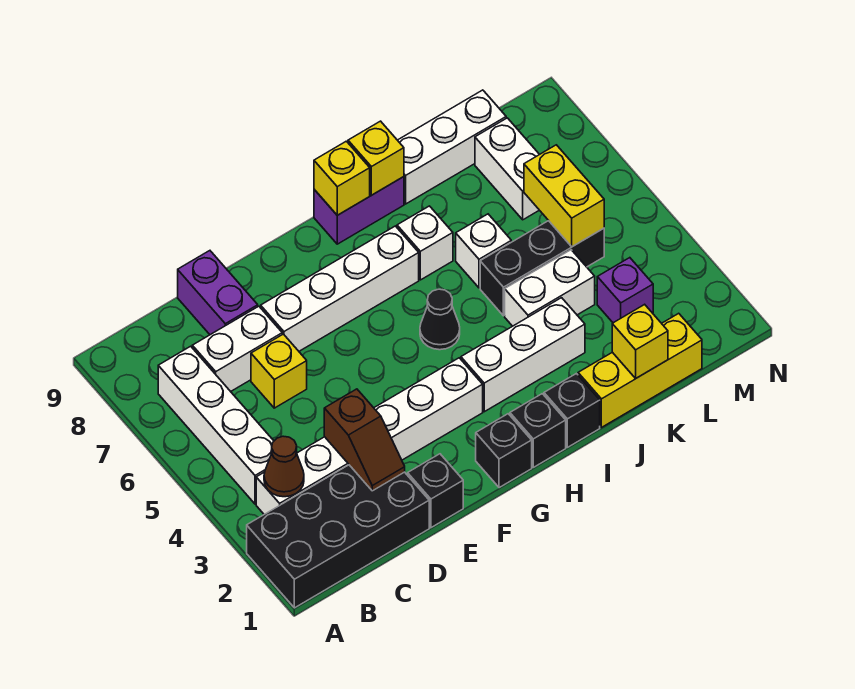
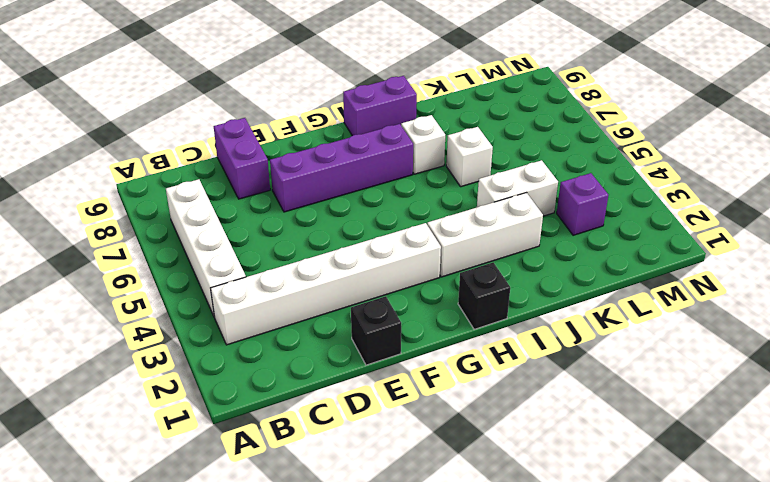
purple brick E7:H7 level 1 -> white brick E7:H7 level 1
none -> black brick A1:D2 level 1
none -> white brick C7:D7 level 1
none -> yellow brick D6 level 1

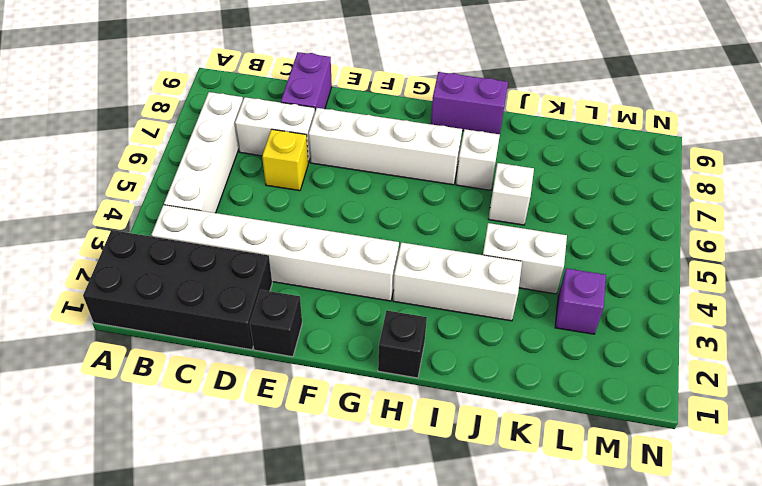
none -> black brick G1 level 1
none -> black cone H5 level 1
none -> black brick I1 level 1

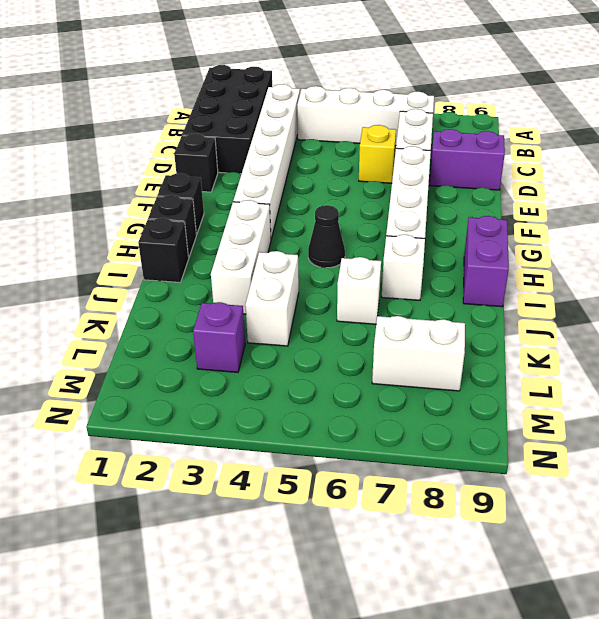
none -> yellow brick J1:L1 level 1
none -> black brick J5:L5 level 1
none -> white brick J9:L9 level 1

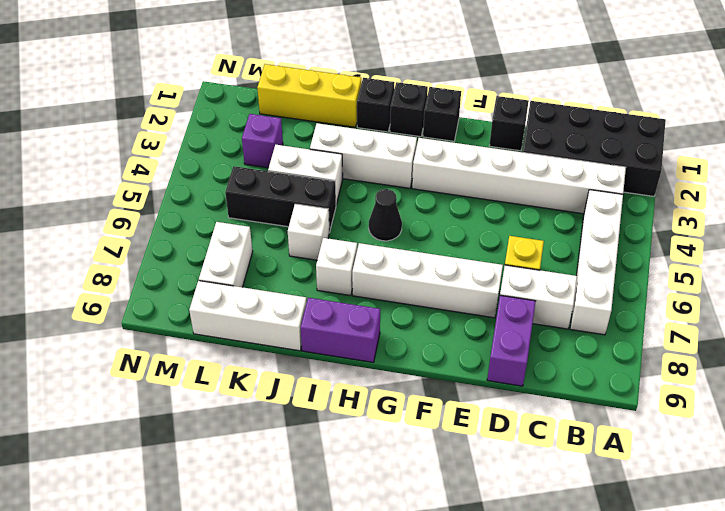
none -> brown cone B3 level 2
none -> brown slope D2:D3 level 2 top 3
none -> yellow brick H9 level 2

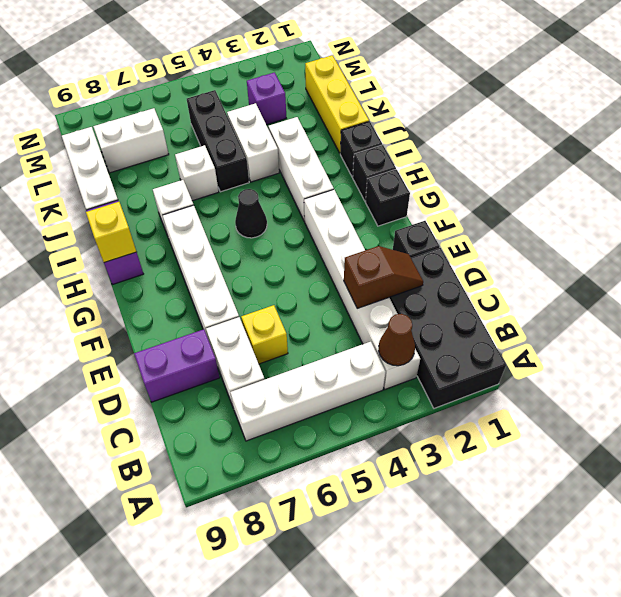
none -> yellow brick I9 level 2
none -> yellow brick K1 level 2
none -> yellow brick L5:L6 level 2

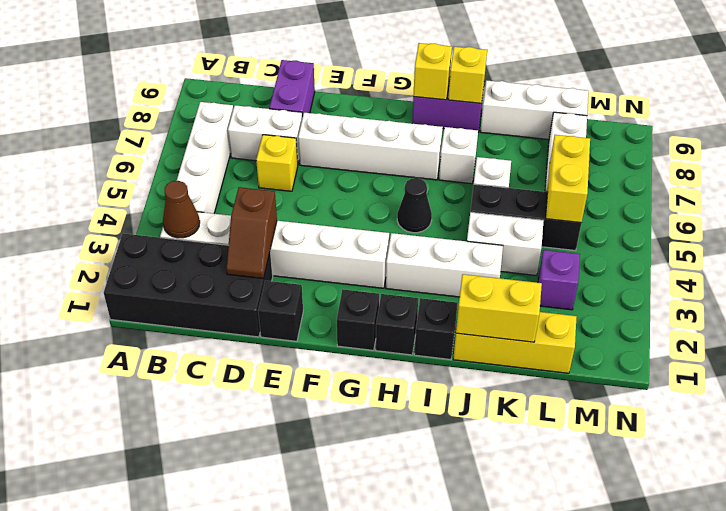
yellow brick J1:K1 level 2 -> yellow brick K1 level 2

